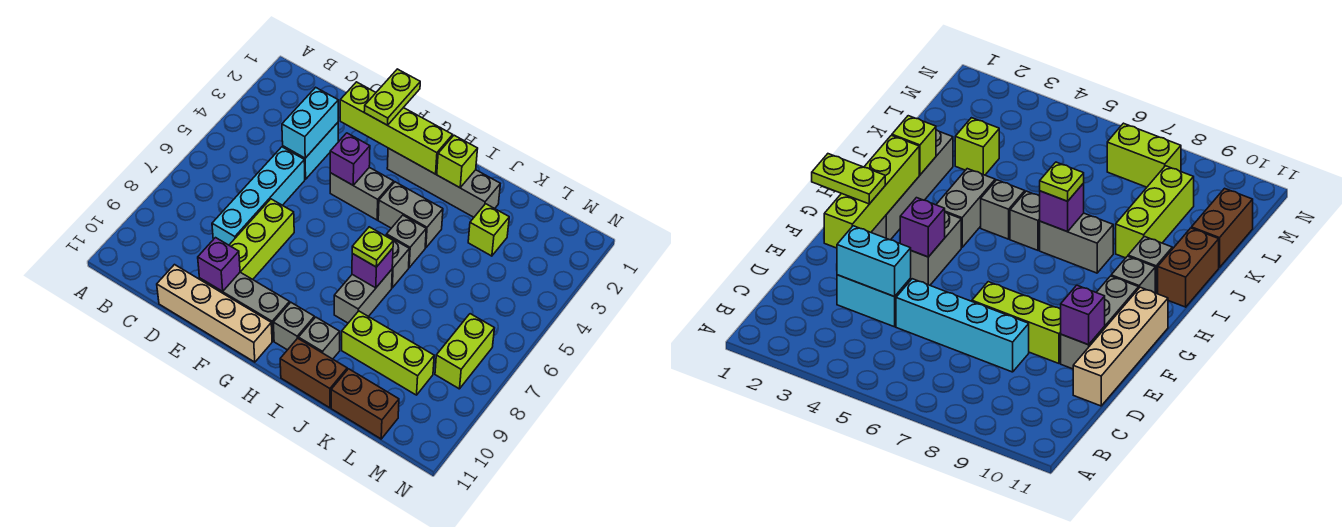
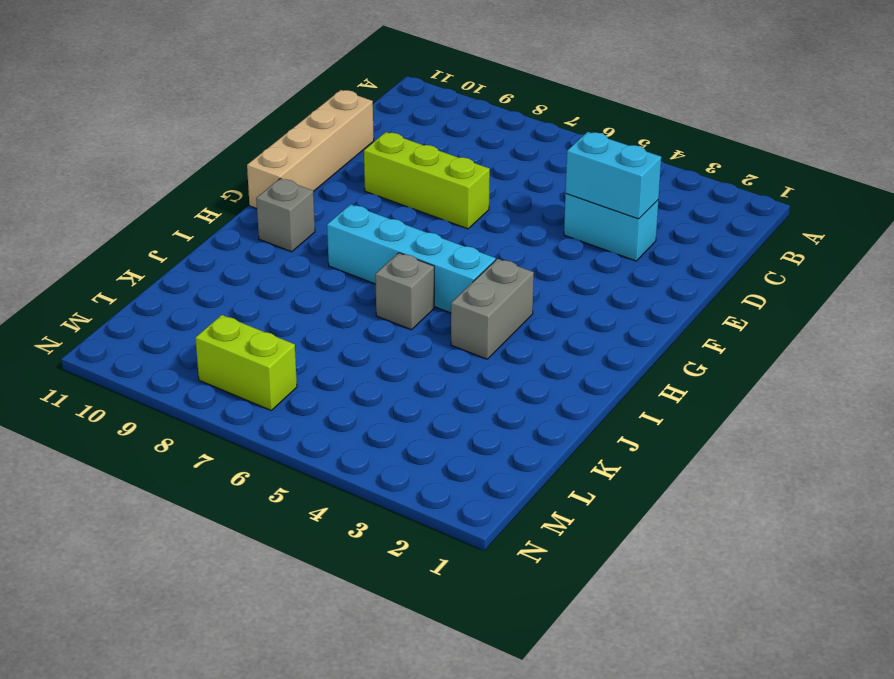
cyan brick H5:H8 level 1 -> cyan brick D5:D8 level 1
none -> grey brick E10:G10 level 1
none -> grey brick F4:G4 level 1
none -> grey brick G2:J2 level 1

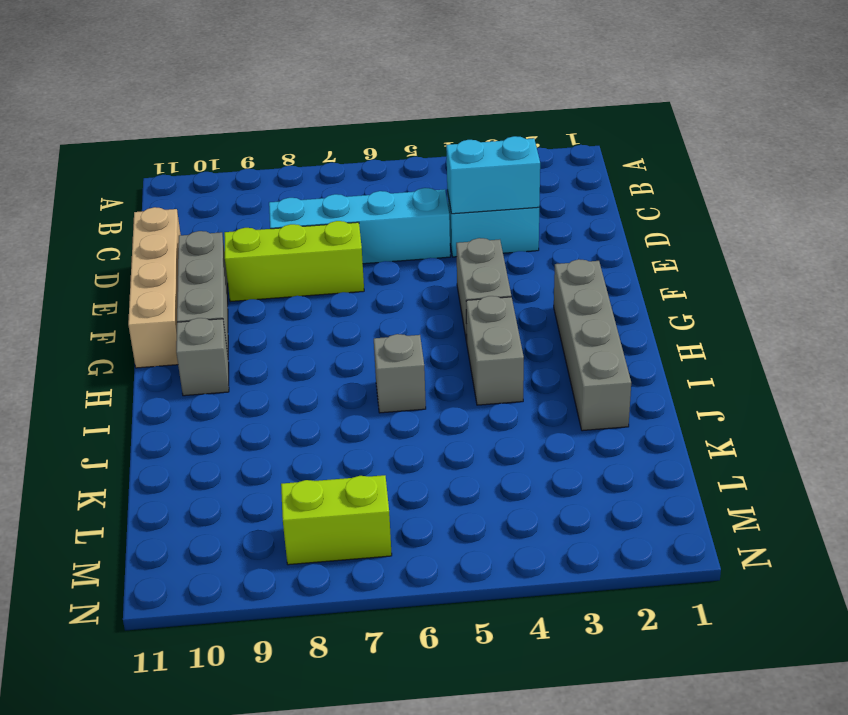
none -> grey brick I5 level 1
none -> grey brick I7:I8 level 1
none -> grey brick I10 level 1

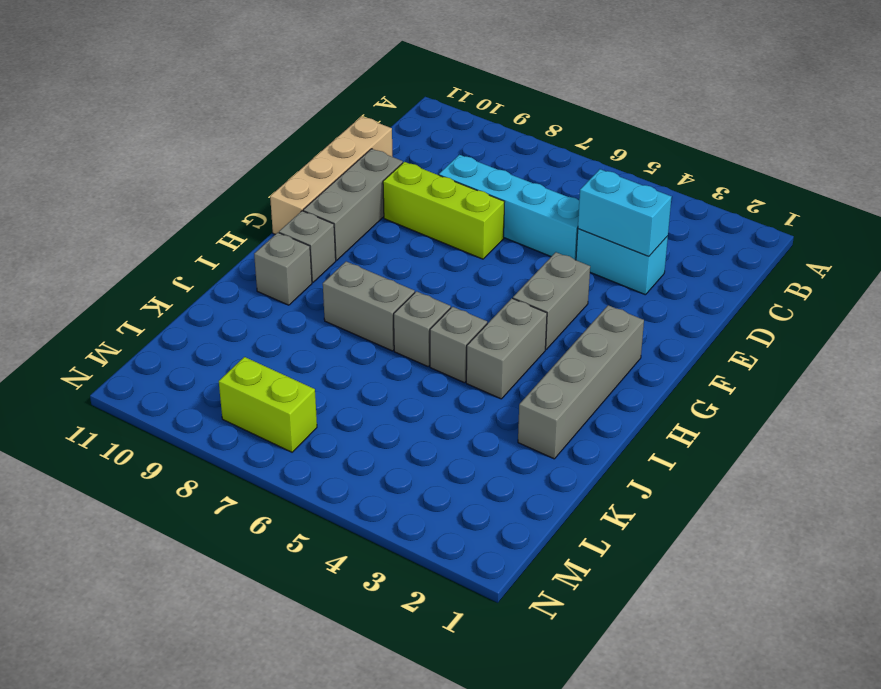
none -> brown brick I11:J11 level 1
none -> lime brick J9:L9 level 1
none -> lime brick K3 level 1

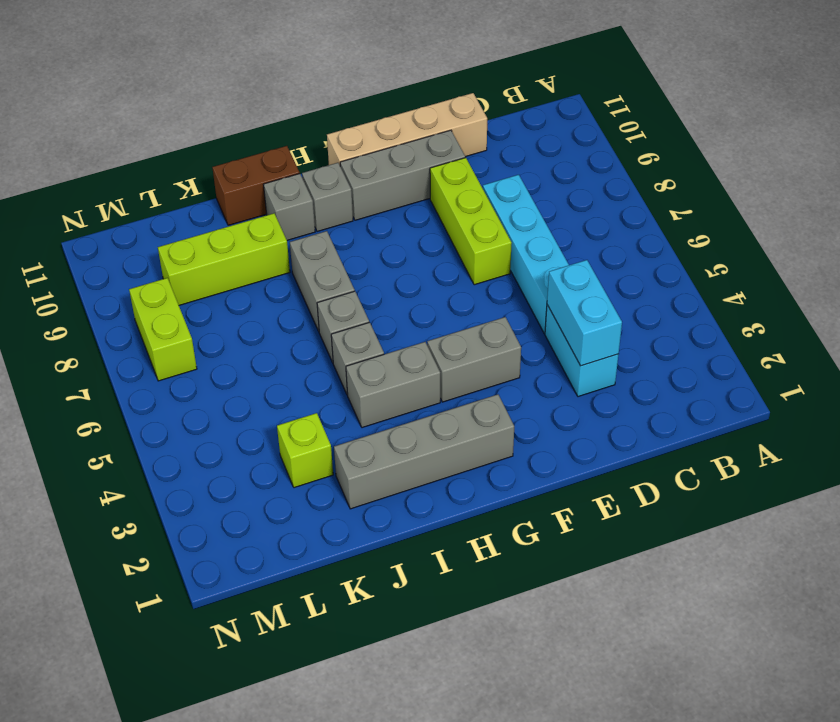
none -> brown brick K11:L11 level 1
none -> lime brick E2:H2 level 2
none -> purple brick E10 level 2

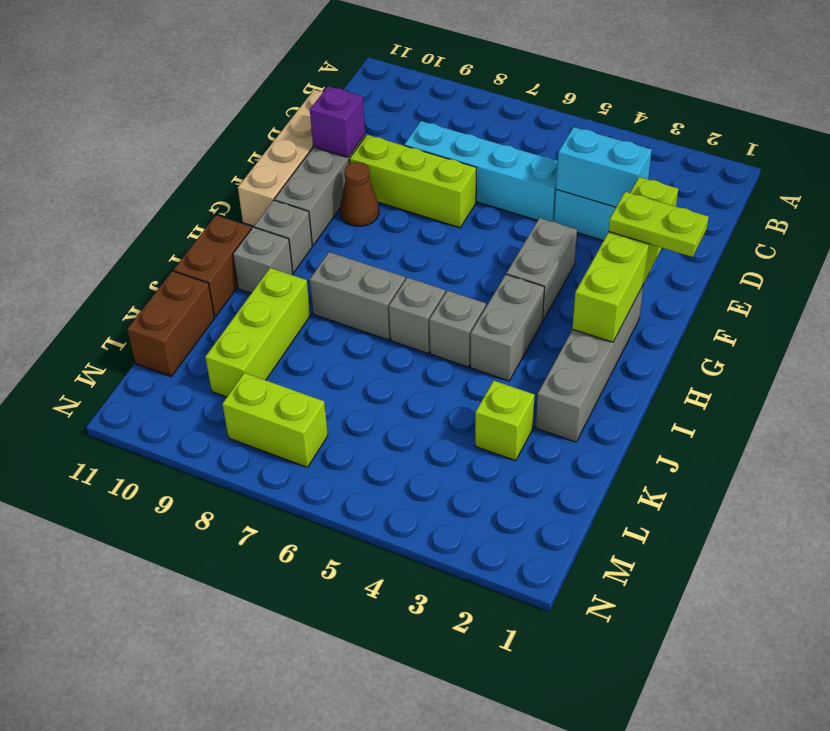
brown cone F9 level 1 -> none
none -> purple brick F4 level 2
none -> lime brick I2 level 2
none -> purple brick I7 level 2

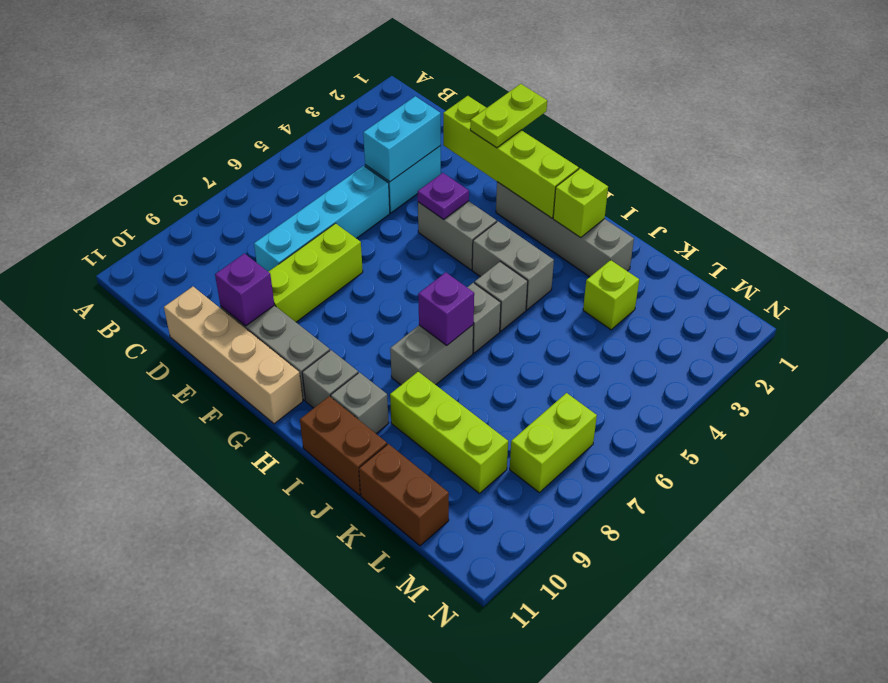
purple plate F4 level 2 -> purple brick F4 level 2
none -> lime plate I7 level 3

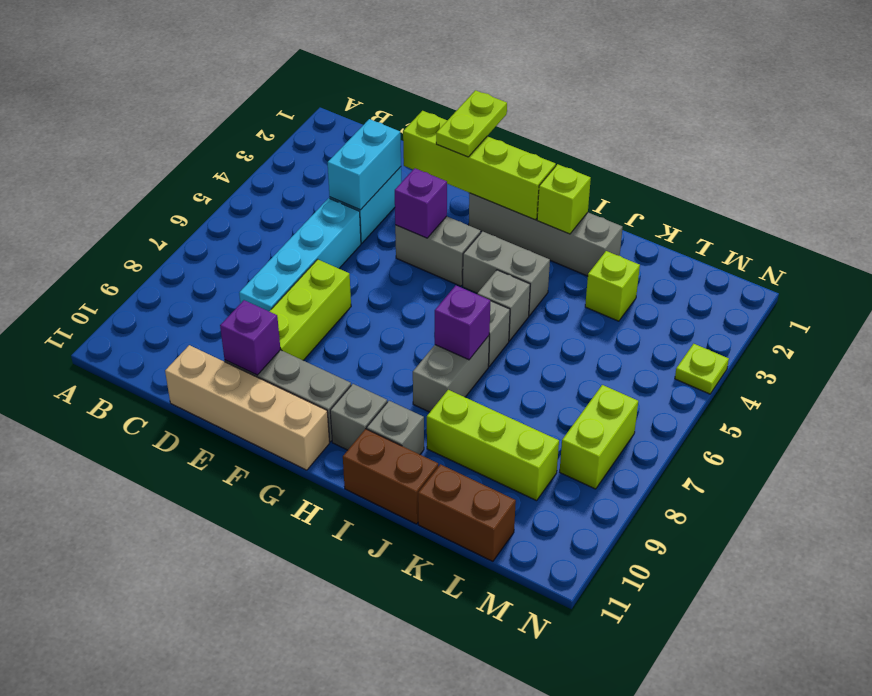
lime plate N4 level 1 -> lime plate I7 level 3

